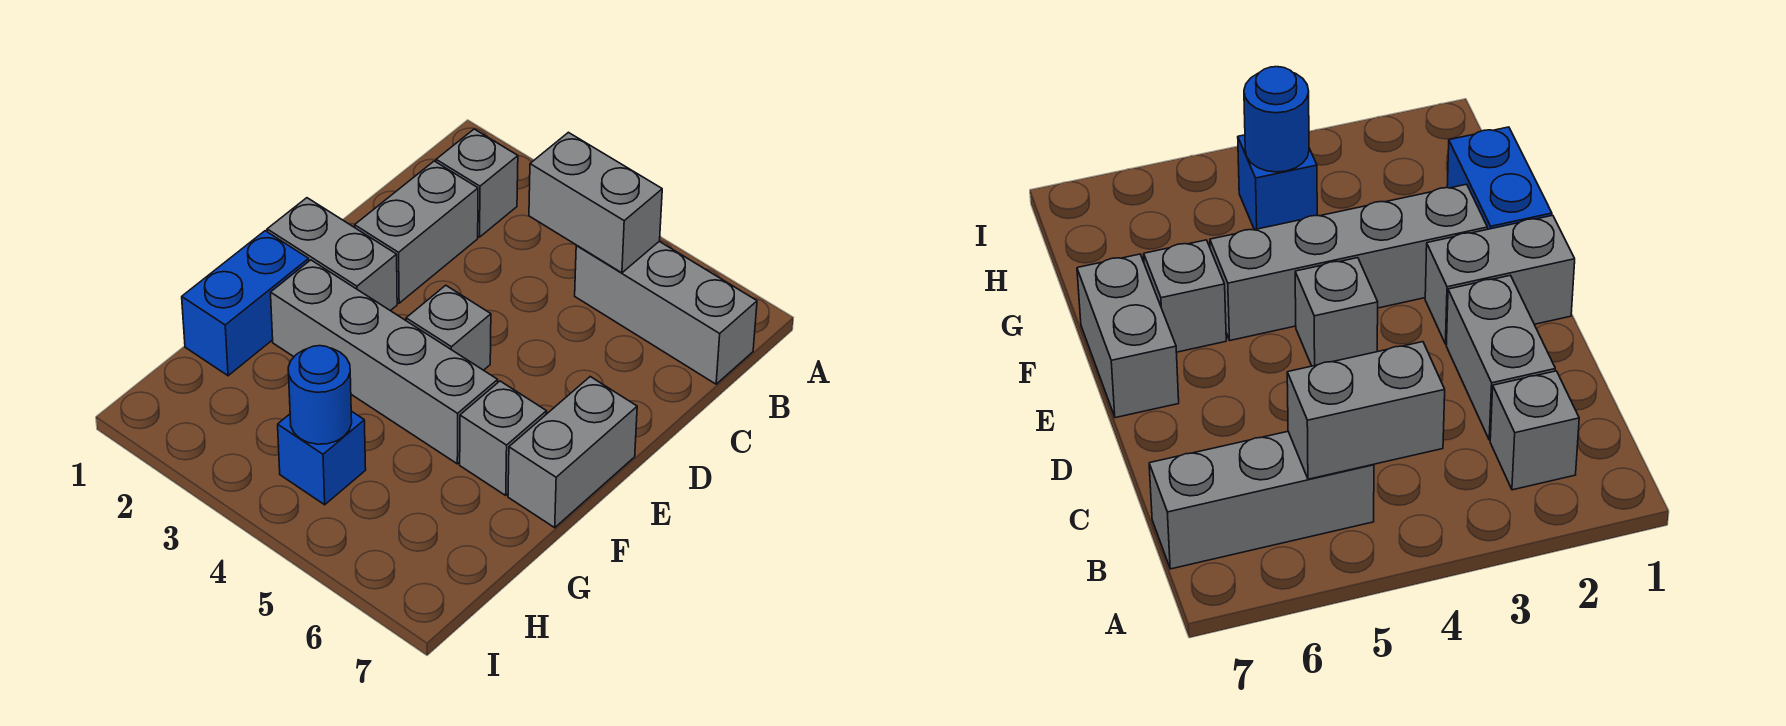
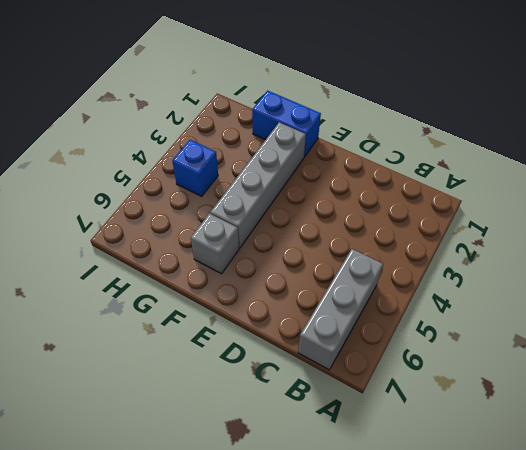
none -> grey brick B2 level 1
none -> grey brick C2:D2 level 1
none -> grey brick E1:E2 level 1

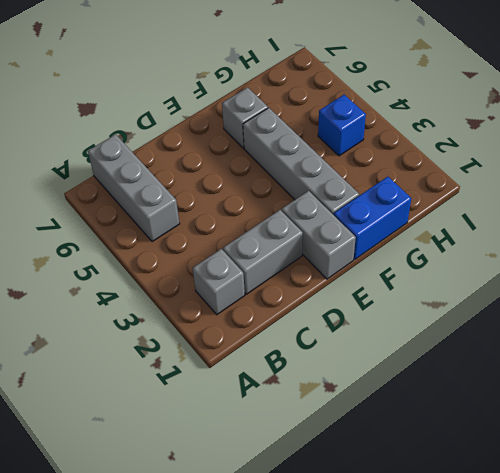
none -> grey brick E4 level 1
none -> grey brick E7:F7 level 1
none -> grey brick B4:B5 level 2

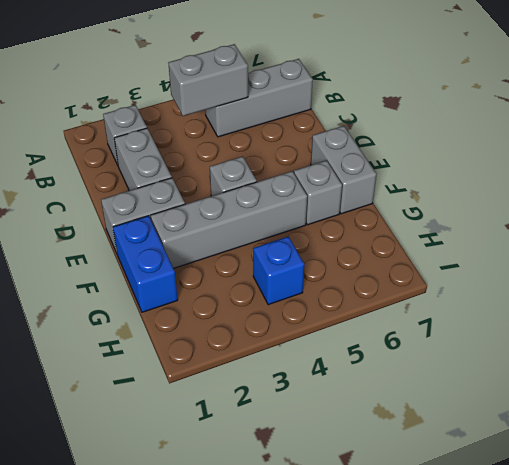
none -> blue round brick H4 level 2

